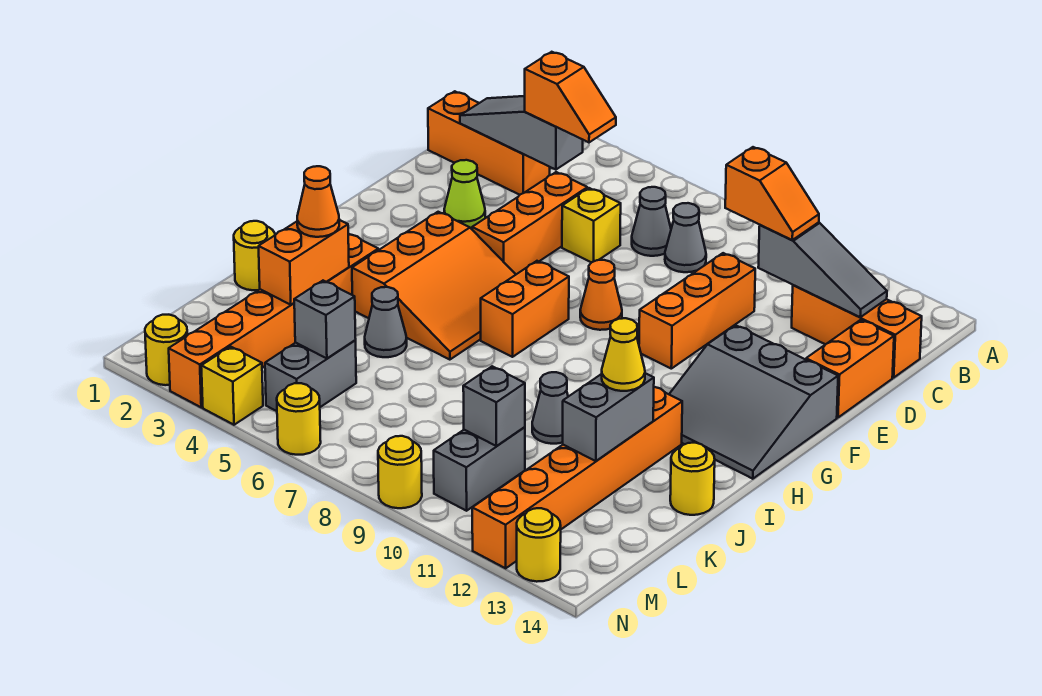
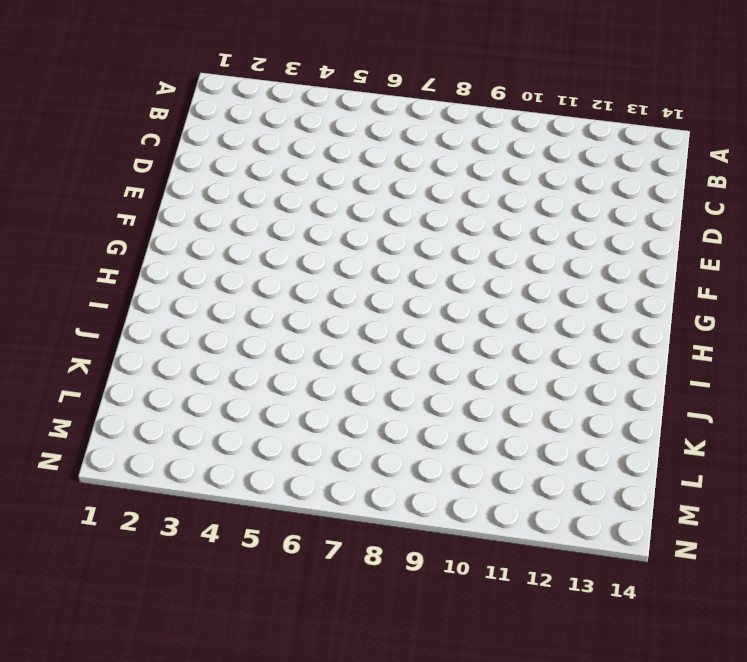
none -> orange brick C1:C3 level 1
none -> grey cone C7 level 1
none -> grey cone C8 level 1
none -> orange brick C12:C14 level 1

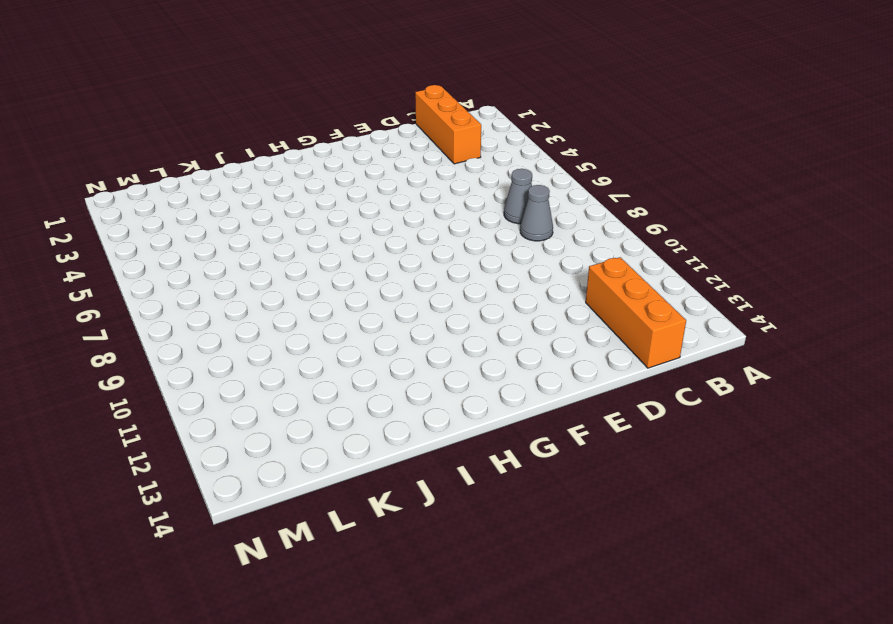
none -> orange brick D5:F5 level 1
none -> yellow brick D6 level 1
none -> orange brick D10:F10 level 1
none -> orange brick D14:E14 level 1

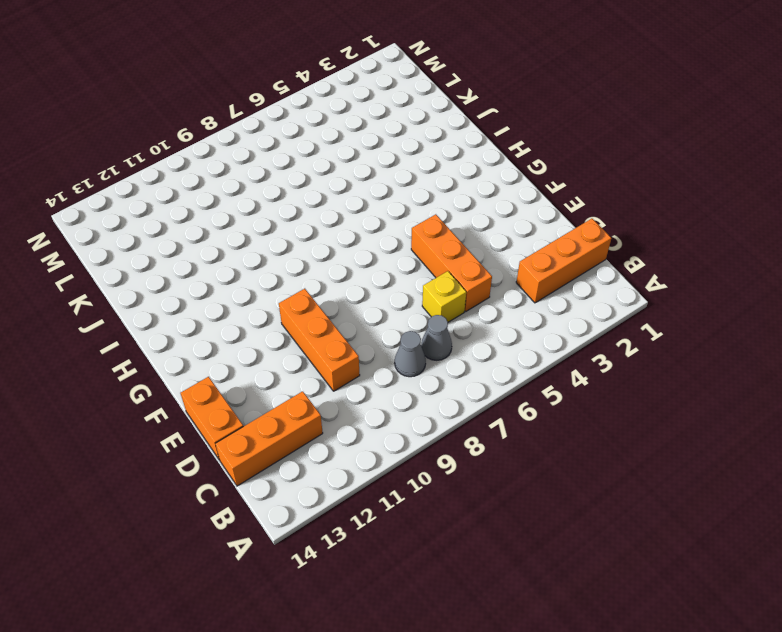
none -> lime cone E3 level 1
none -> orange cone F8 level 1
none -> grey slope F12:H14 level 1 top F
none -> orange slope G4:I6 level 1 top 4

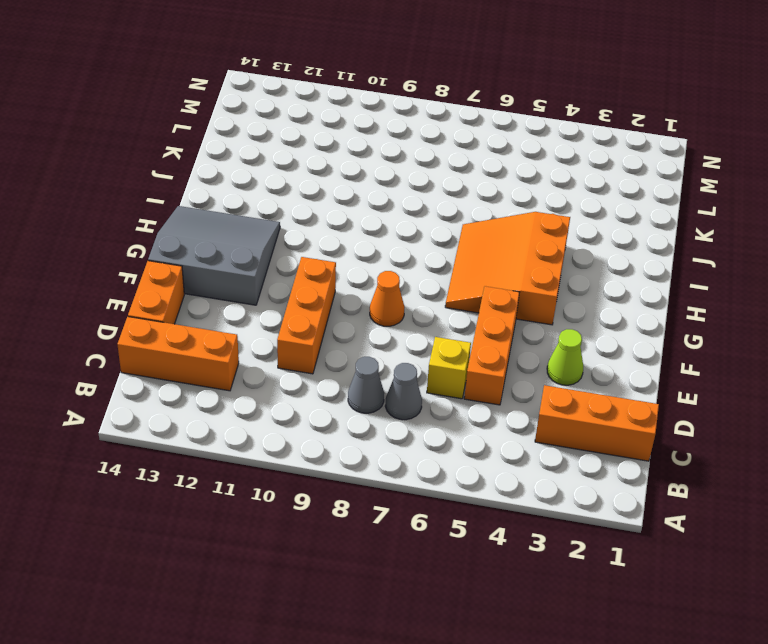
none -> orange brick G7:H7 level 1
none -> orange brick I3:N3 level 1
none -> orange brick I12:N12 level 1
none -> yellow round brick J1 level 1

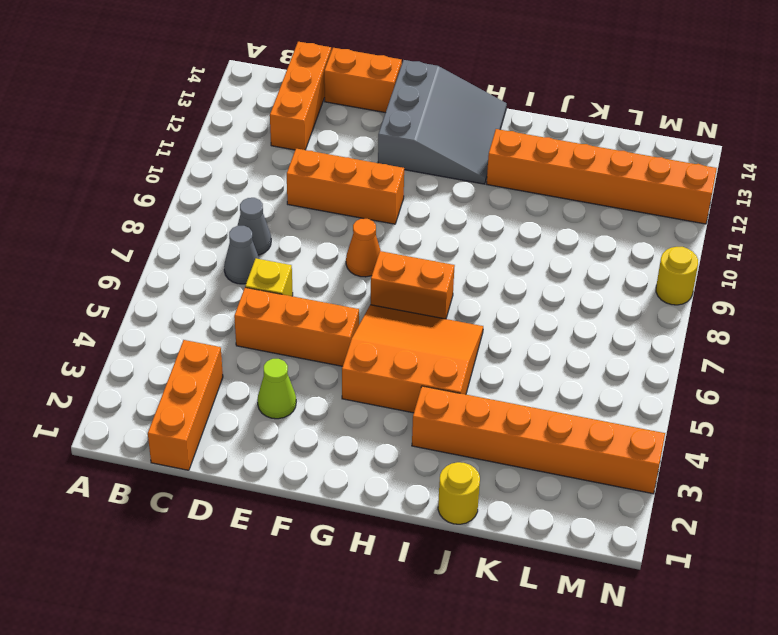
none -> grey cone J5 level 1
none -> grey cone J10 level 1
none -> yellow round brick J14 level 1
none -> grey brick L5:M5 level 1

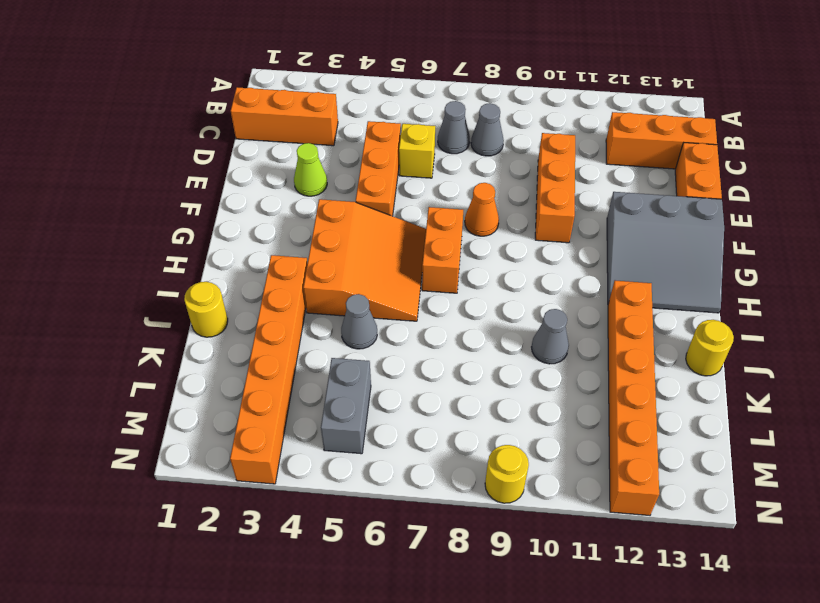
none -> grey brick L10:M10 level 1
none -> yellow round brick N2 level 1
none -> yellow brick N4 level 1
none -> yellow round brick N6 level 1

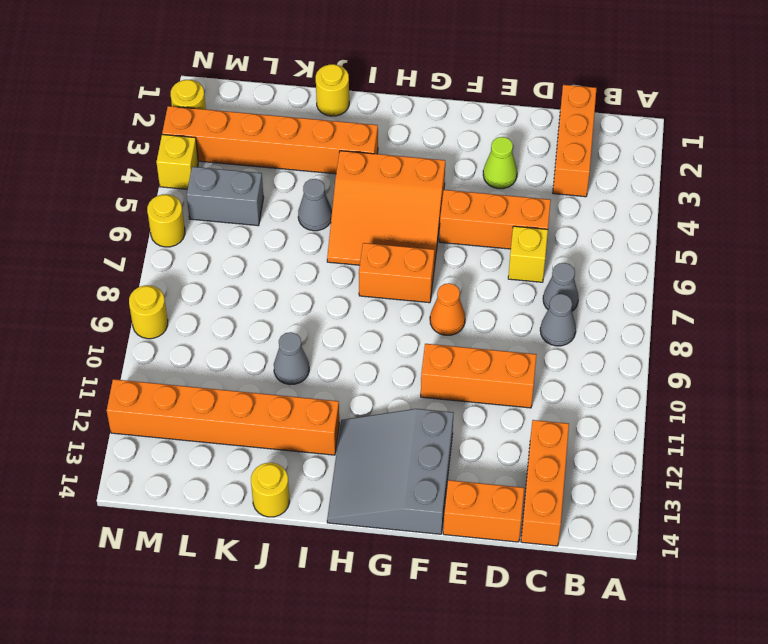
none -> grey brick L10:M10 level 1
none -> yellow round brick N13 level 1
none -> grey slope C2:C4 level 2 top 4
none -> grey slope C11:C13 level 2 top 11

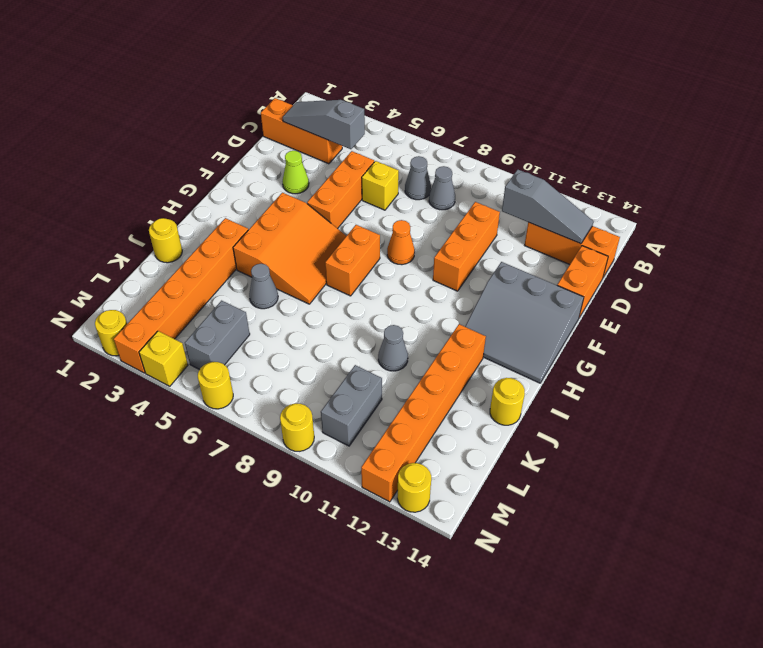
none -> orange brick J3:K3 level 2
none -> grey brick J12:K12 level 2
none -> grey brick L5 level 2
none -> grey brick L10 level 2

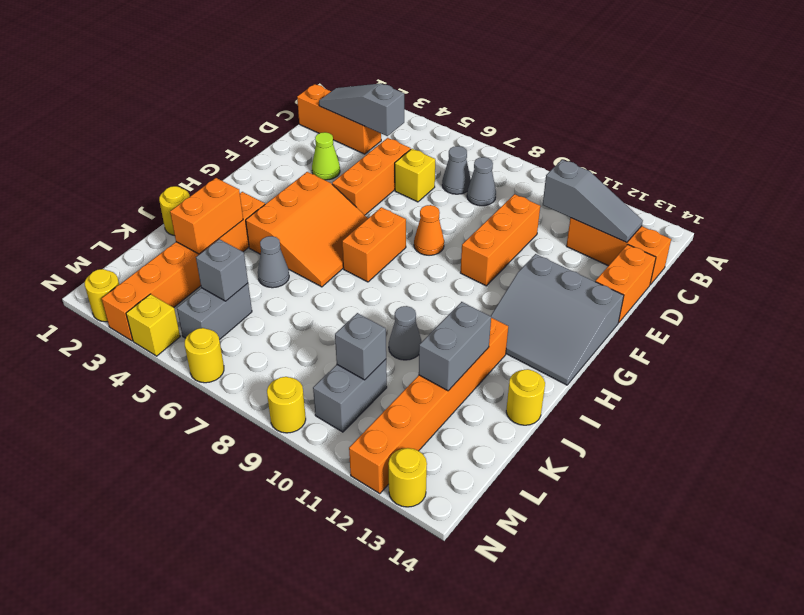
none -> orange slope C4:C5 level 3 top 4
none -> orange slope C10:C11 level 3 top 10
none -> orange cone J3 level 3
none -> yellow cone J12 level 3

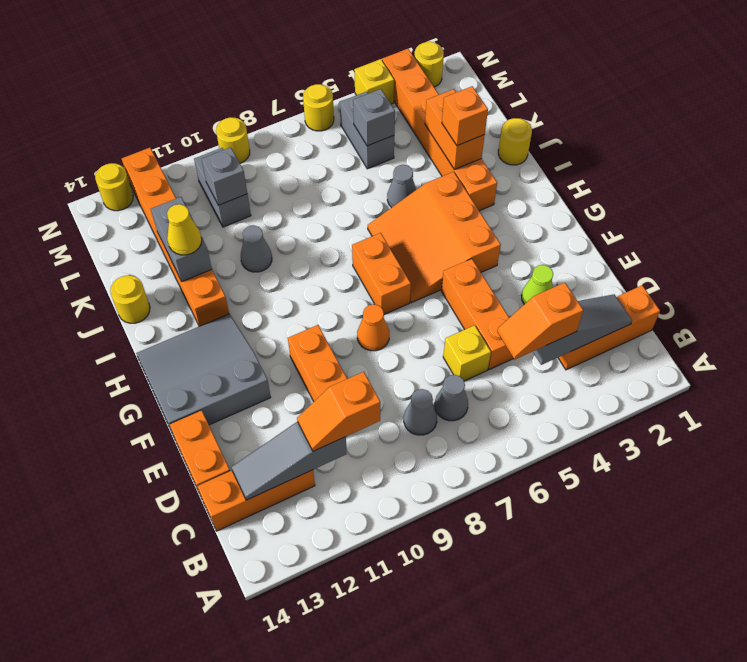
orange brick J3 level 3 -> orange cone J3 level 3

